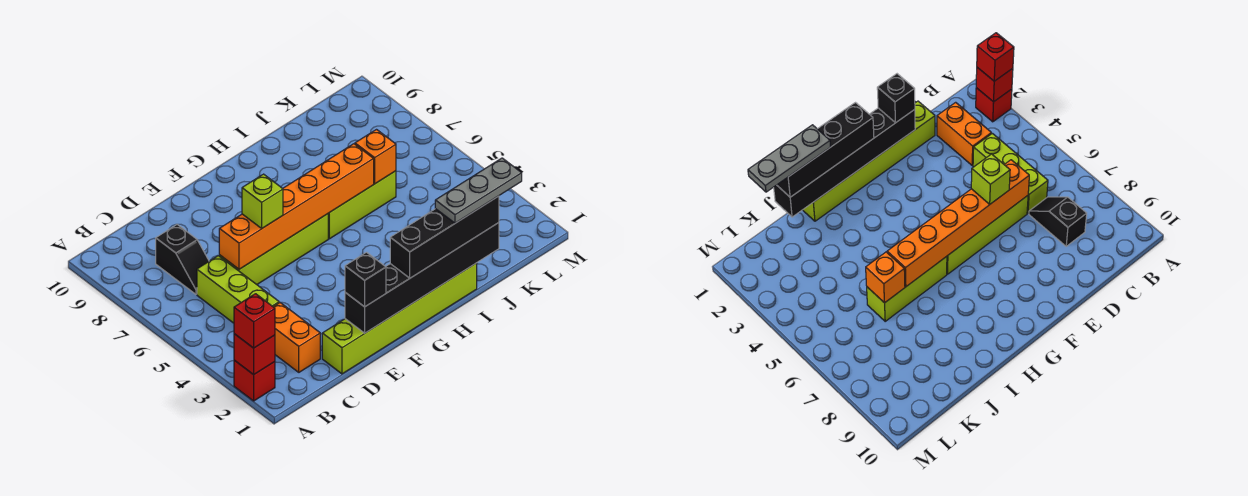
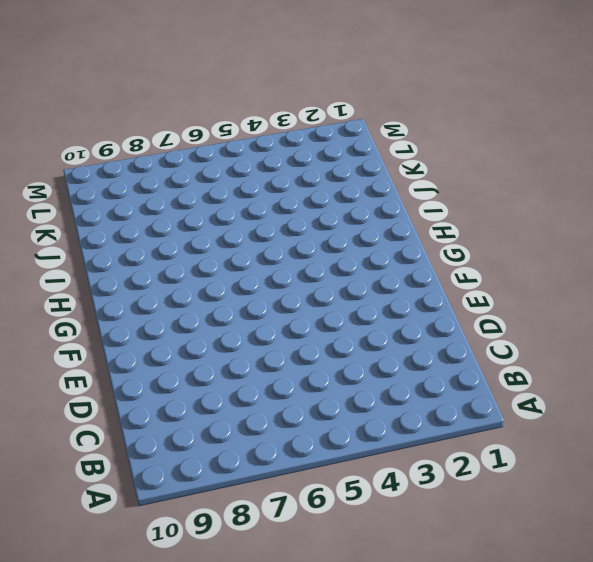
none -> red brick A2 level 1
none -> orange brick C2:C3 level 1
none -> lime brick C4:C6 level 1

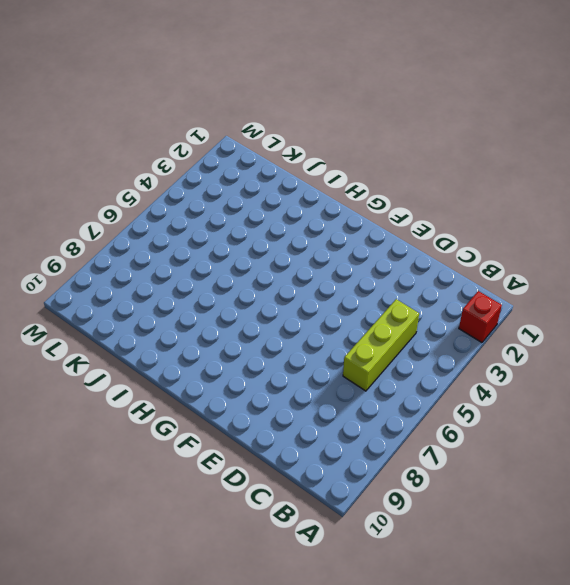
none -> orange brick C2:C3 level 1
none -> black slope C7:C8 level 1 top 8
none -> lime brick D1:I1 level 1

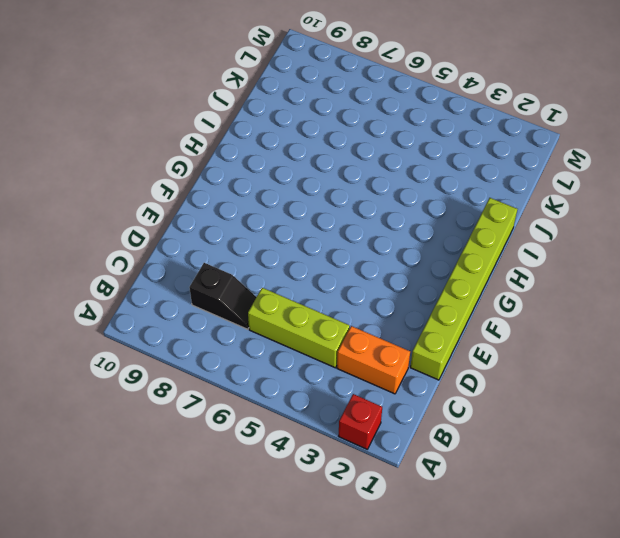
none -> lime brick D6:G6 level 1
none -> lime brick H6:J6 level 1
none -> red brick A2 level 2

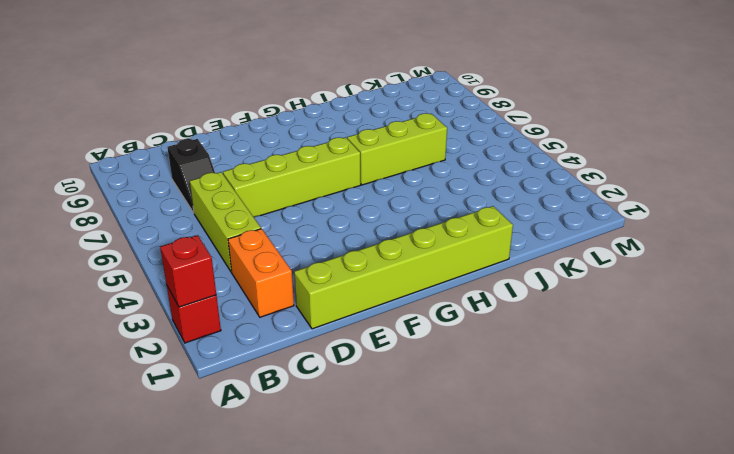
none -> orange brick D6:I6 level 2
none -> black brick E1:J1 level 2
none -> orange brick J6 level 2

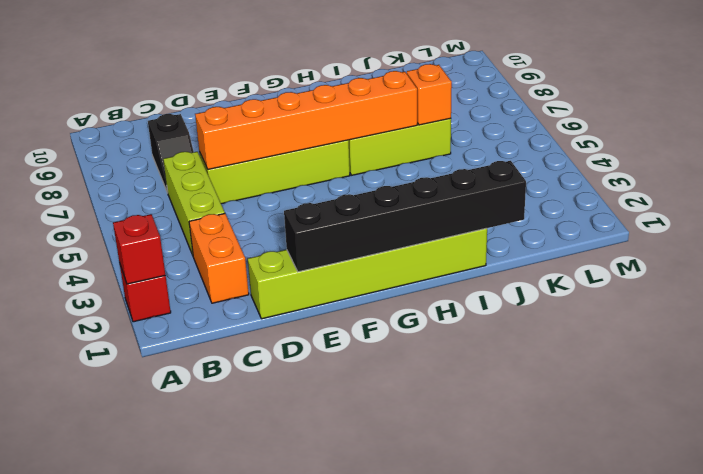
none -> red brick A2 level 3
none -> black brick E1 level 3
none -> lime brick E6 level 3

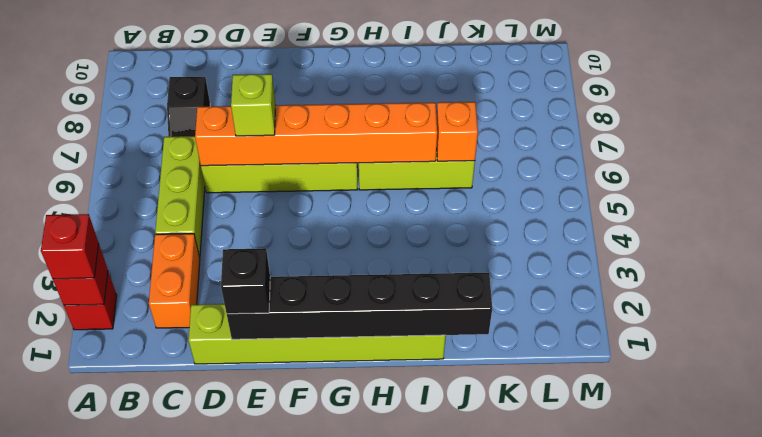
none -> black brick G1:J1 level 3
none -> grey plate I1:K1 level 4

